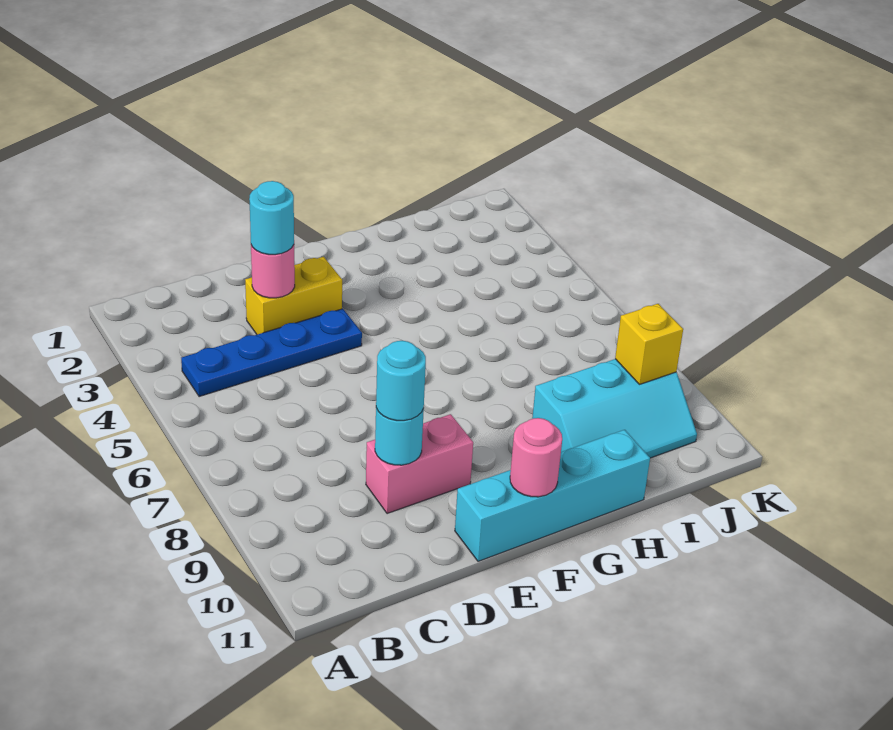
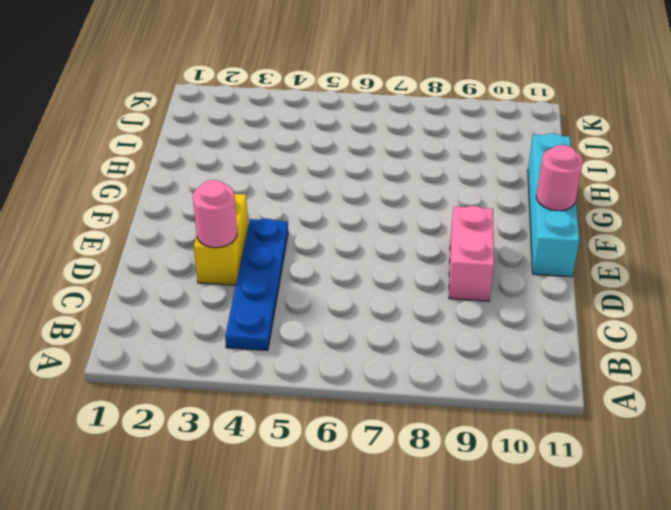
none -> cyan slope H9:J10 level 1 top 9
none -> cyan round brick D9 level 2

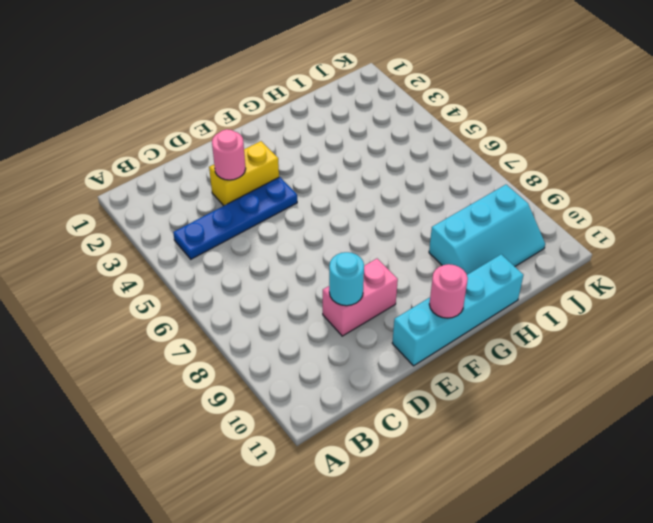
none -> yellow brick J9 level 2
none -> cyan round brick D3 level 3

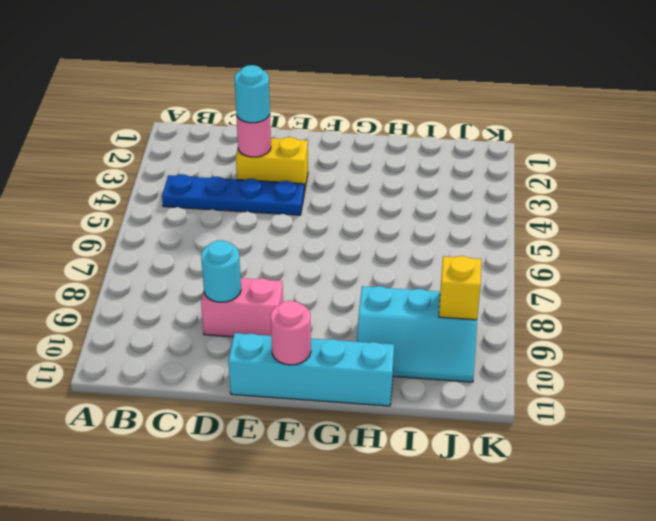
none -> cyan round brick D9 level 3

